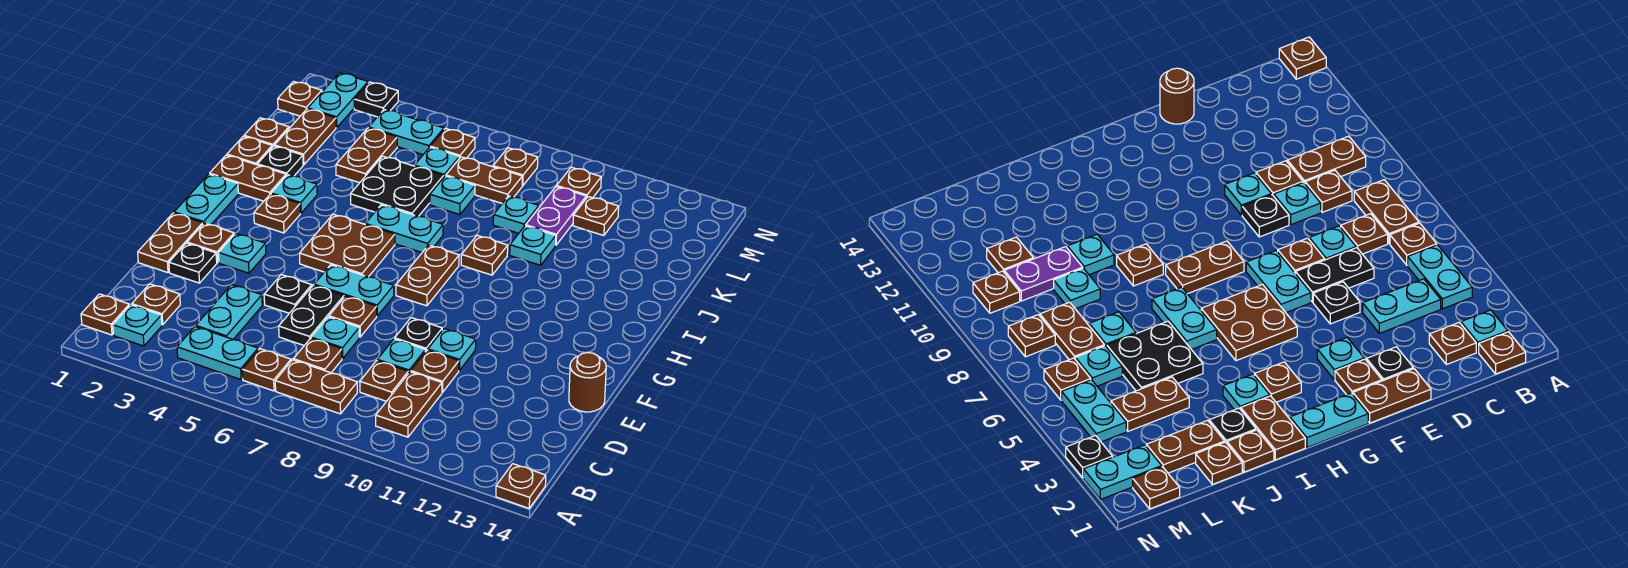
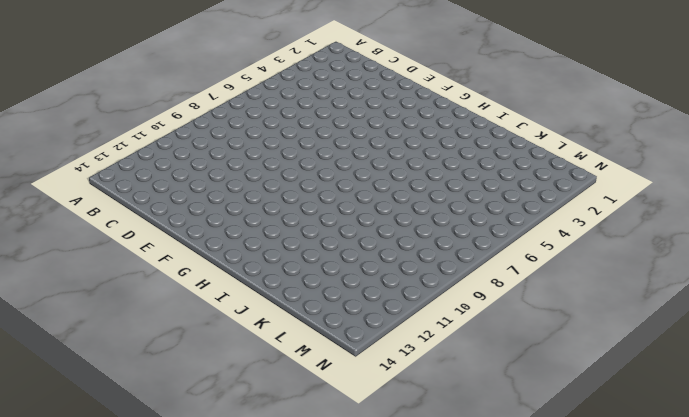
none -> brown plate A14 level 1
none -> brown plate B1 level 1
none -> cyan plate B2 level 1
none -> cyan plate B4:B5 level 1

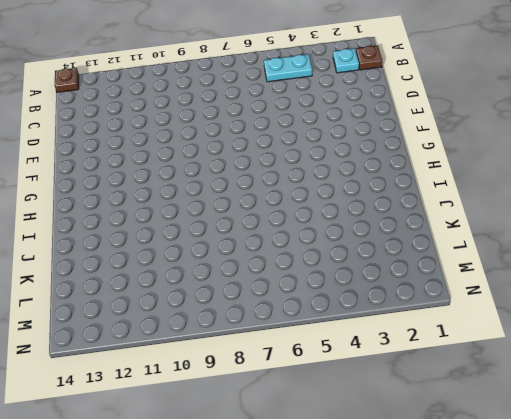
none -> brown plate B6 level 1
none -> brown plate B7:B8 level 1
none -> brown plate B10:C10 level 1
none -> brown plate C2 level 1

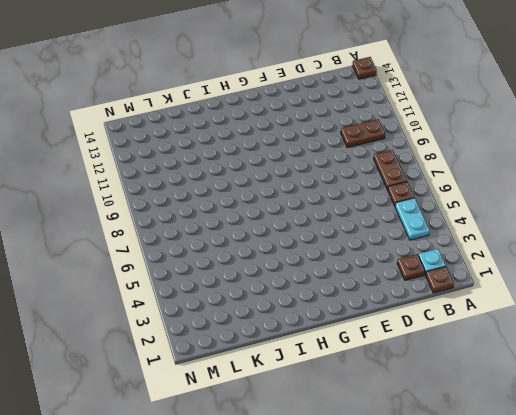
none -> cyan plate C4:D4 level 1
none -> brown plate C7 level 1
none -> brown plate C9 level 1
none -> black plate D6:E6 level 1

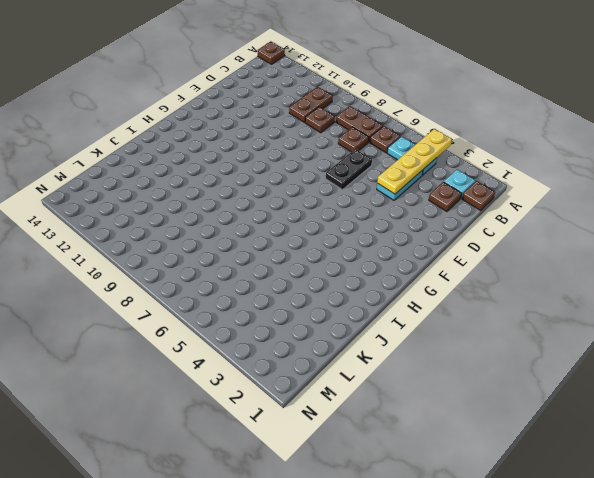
yellow plate A4:D4 level 2 -> none
none -> cyan plate D7 level 1
none -> cyan plate D9 level 1
none -> brown plate D10 level 1
none -> brown plate E1:F1 level 1

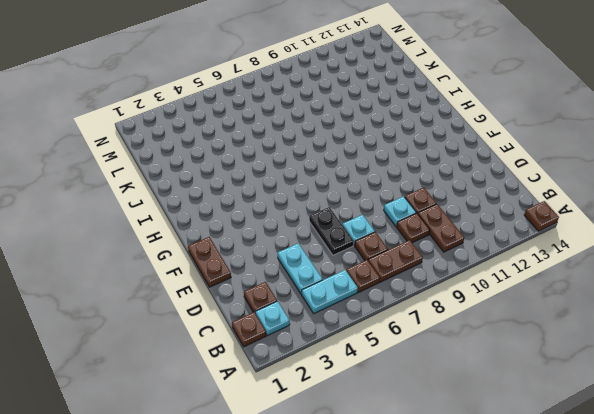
none -> black plate E2 level 1
none -> black plate E5 level 1
none -> brown plate E7 level 1
none -> black plate E9 level 1

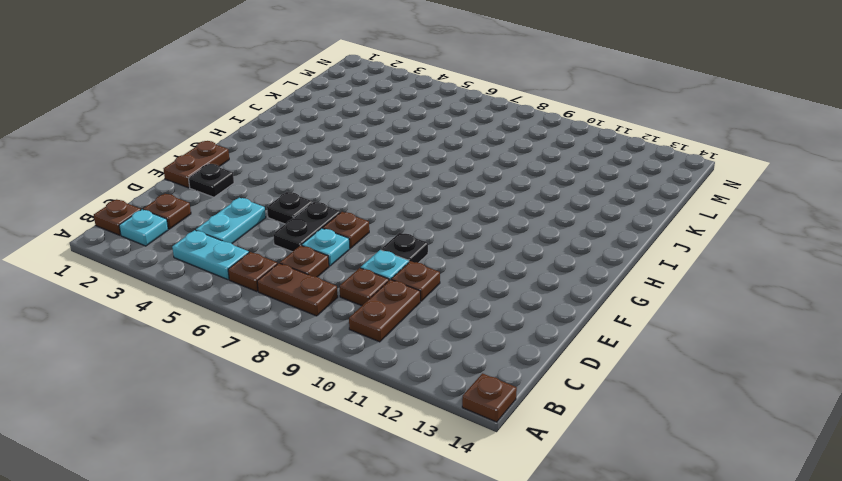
none -> cyan plate E10 level 1
none -> brown round brick E14 level 1
none -> brown plate F2 level 1
none -> cyan plate F3 level 1

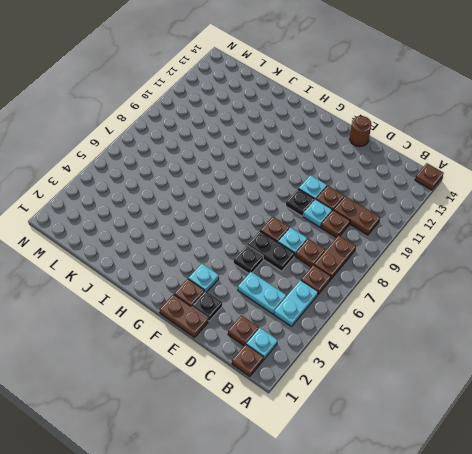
none -> cyan plate F6:F7 level 1
none -> cyan plate G1:H1 level 1
none -> brown plate G5:H6 level 1
none -> brown plate G8:H8 level 1

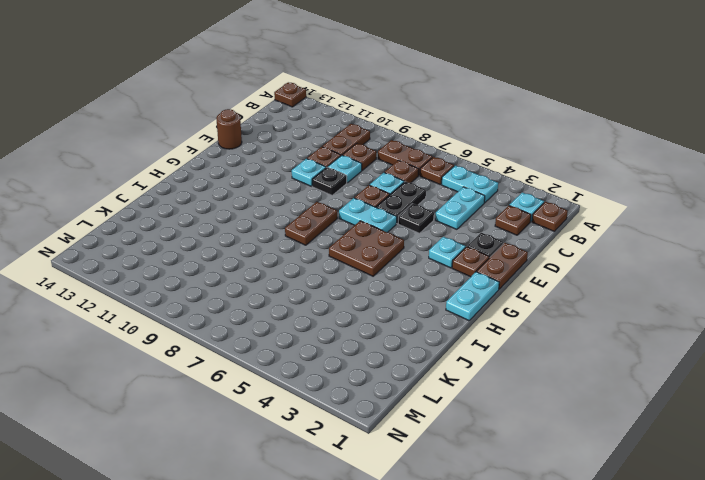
none -> brown plate H3 level 1
none -> brown plate I1:I2 level 1
none -> cyan plate I3 level 1
none -> cyan plate I6:I7 level 1

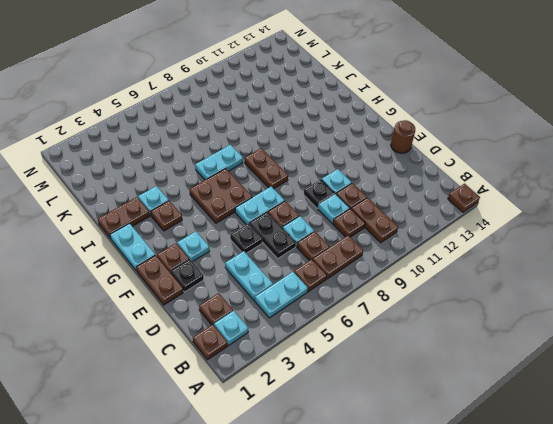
none -> brown plate I9 level 1
none -> brown plate J1 level 1
none -> black plate J2 level 1
none -> black plate J5:K6 level 1

